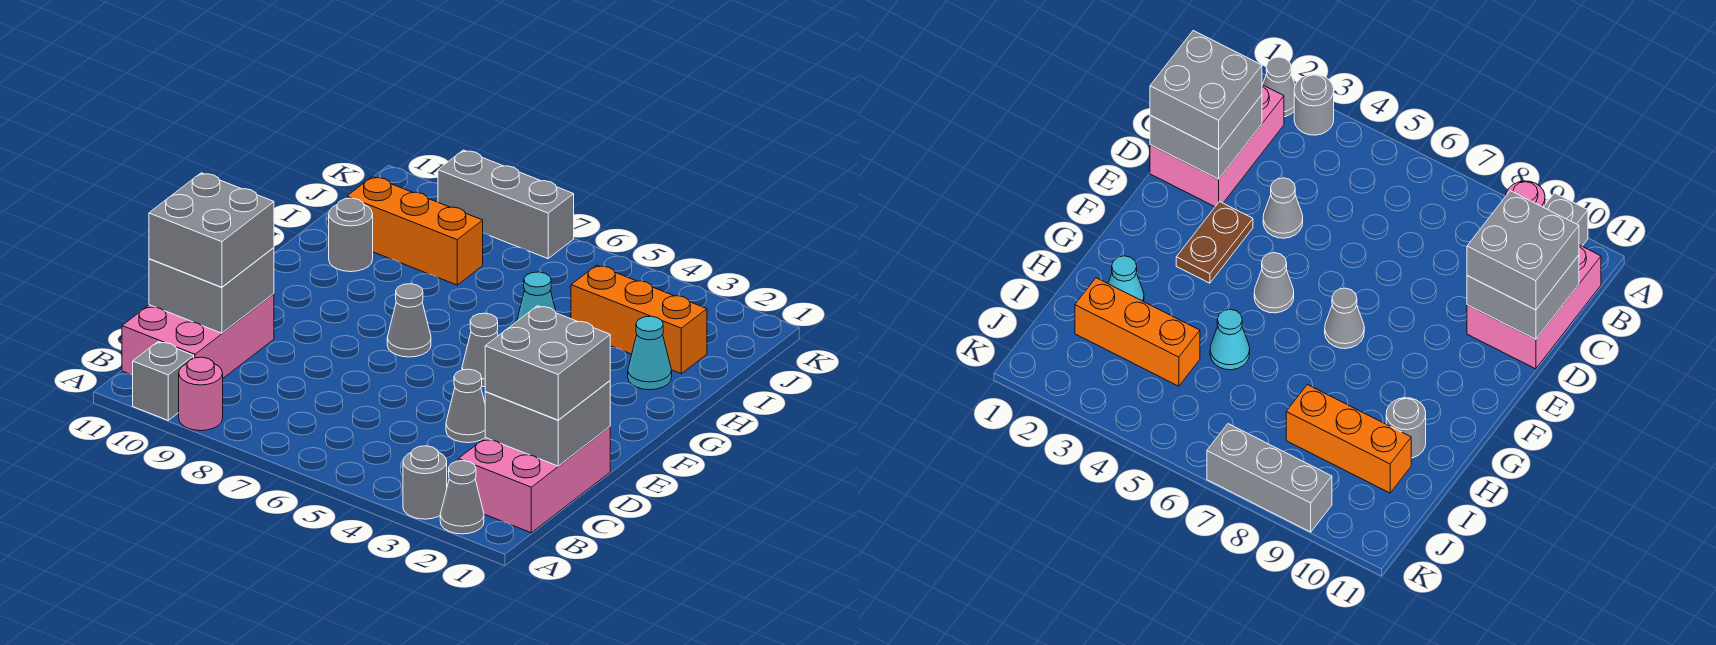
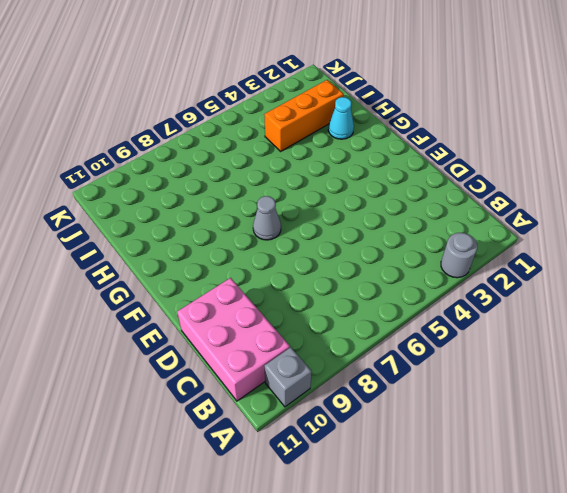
none -> grey cone A2 level 1
none -> pink round brick A9 level 1
none -> pink brick B1:D2 level 1

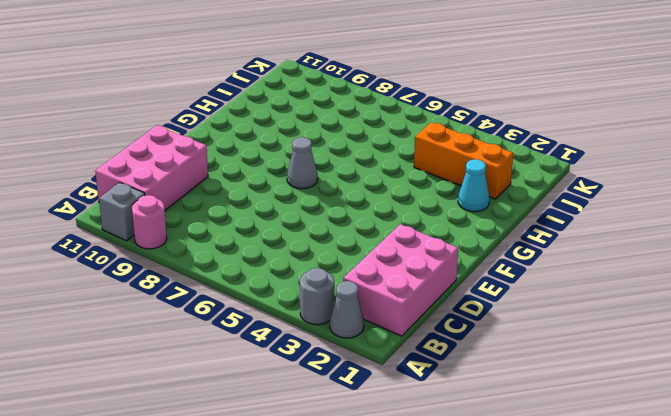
none -> grey cone D4 level 1
none -> brown plate E3:F3 level 1
none -> grey cone F5 level 1

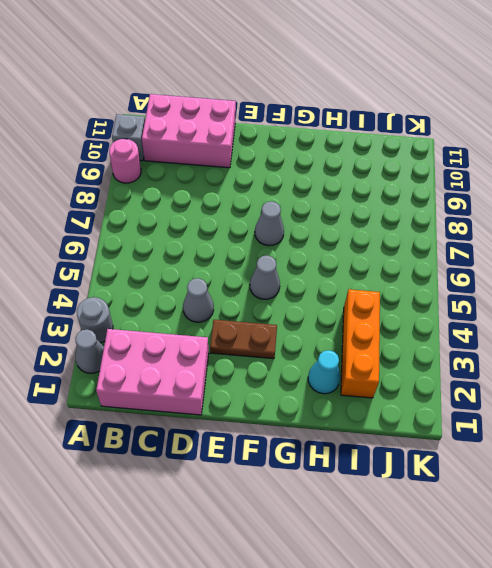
none -> cyan cone H5 level 1
none -> grey round brick H10 level 1
none -> orange brick I8:I10 level 1

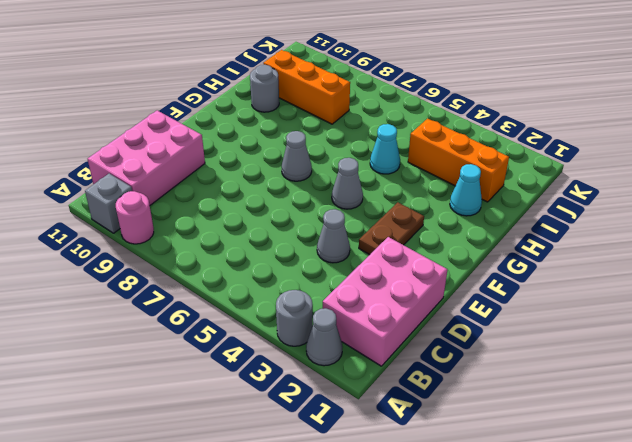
none -> grey brick K7:K9 level 1
none -> grey brick C1:D2 level 2
none -> grey brick C10:D11 level 2

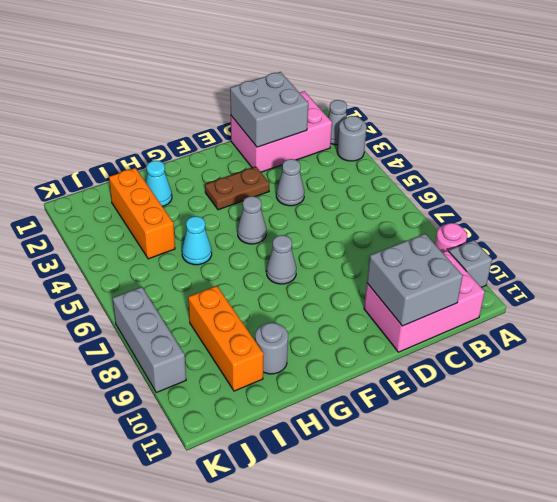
none -> grey brick C1:D2 level 3
none -> grey brick C10:D11 level 3

